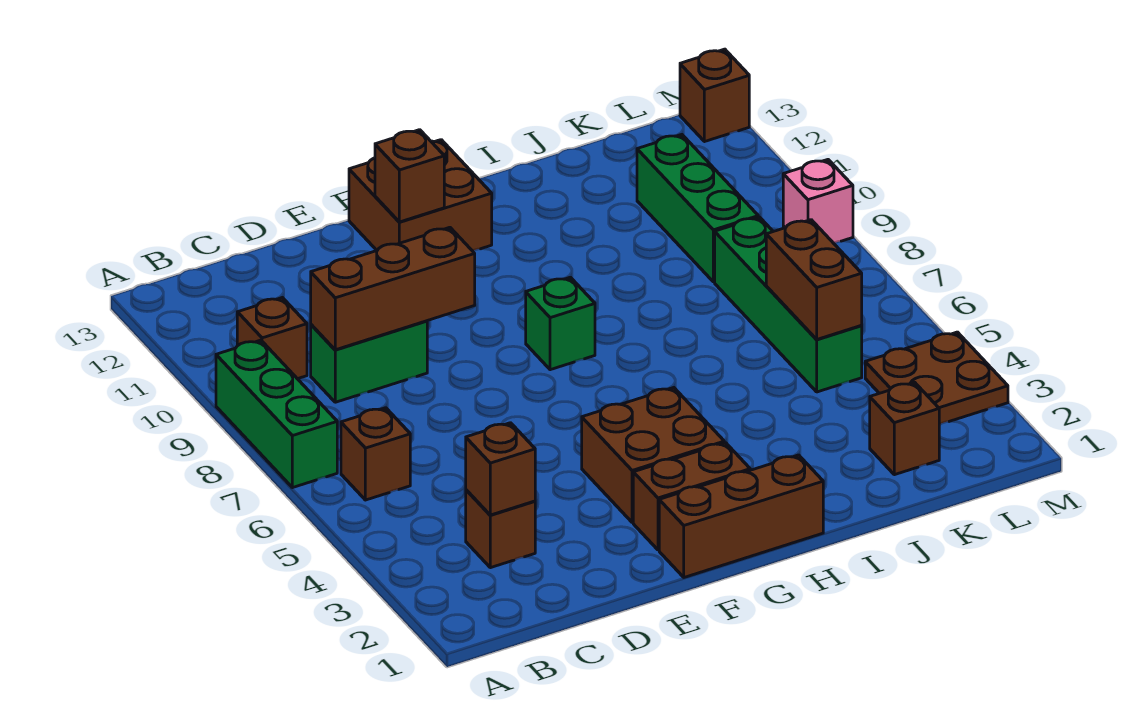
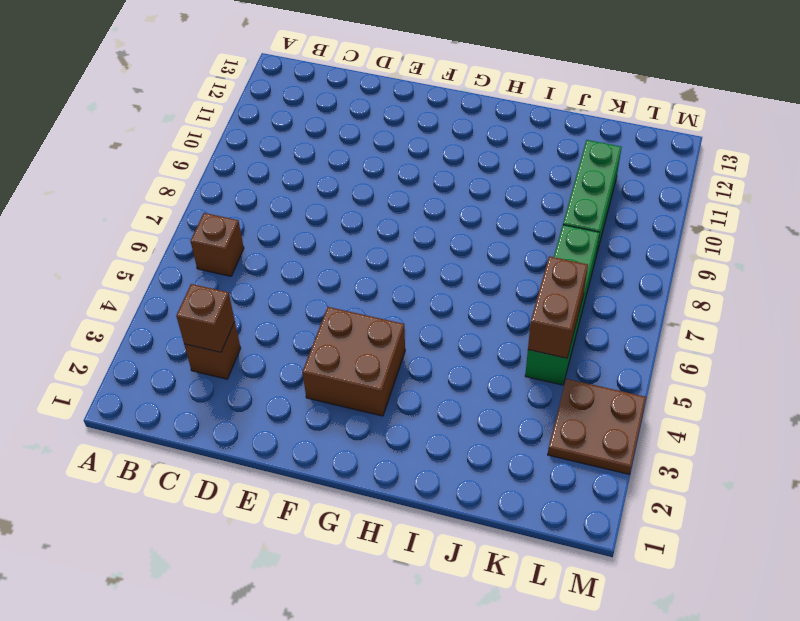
none -> green brick A7:A9 level 1
none -> brown brick B10 level 1
none -> green brick C9:D9 level 1

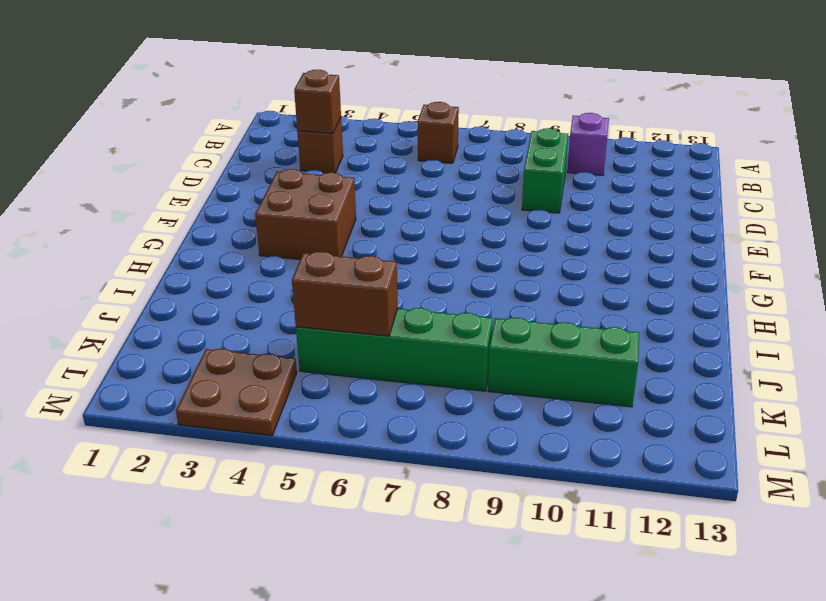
purple brick B10 level 1 -> brown brick B10 level 1
none -> green brick A7:A9 level 1
none -> brown brick F1:H1 level 1
none -> brown brick F2:G2 level 1

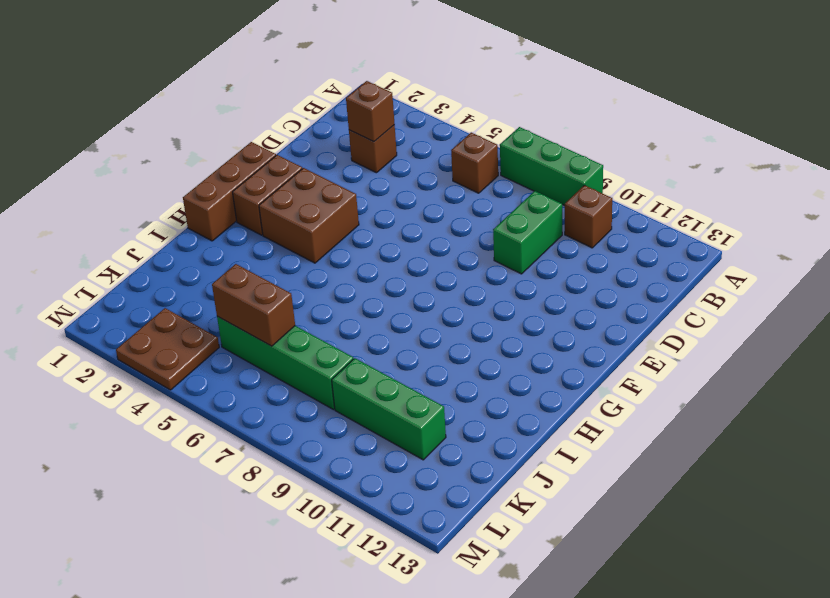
none -> brown brick F12:G13 level 1
none -> green brick G8 level 1
none -> brown brick K2 level 1

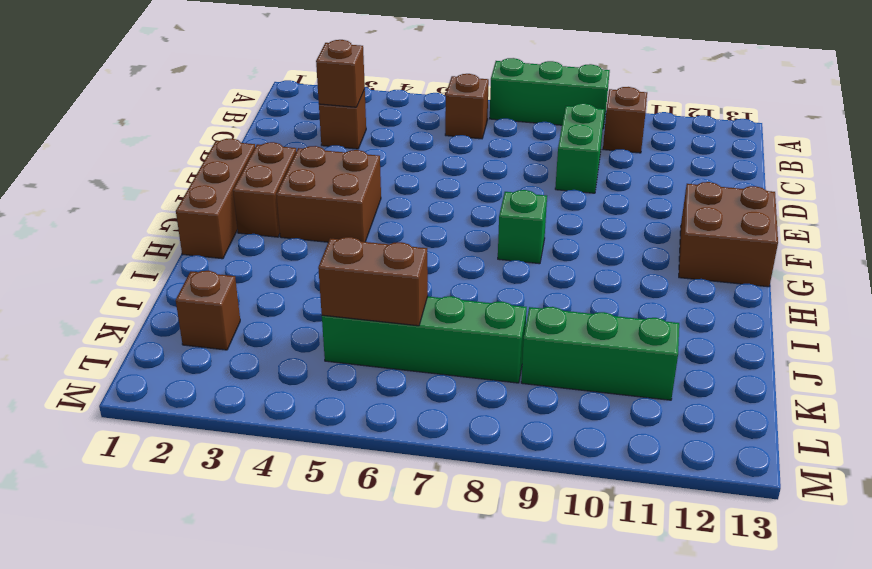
none -> brown plate L3:M4 level 1
none -> pink brick M9 level 1
none -> brown brick M13 level 1

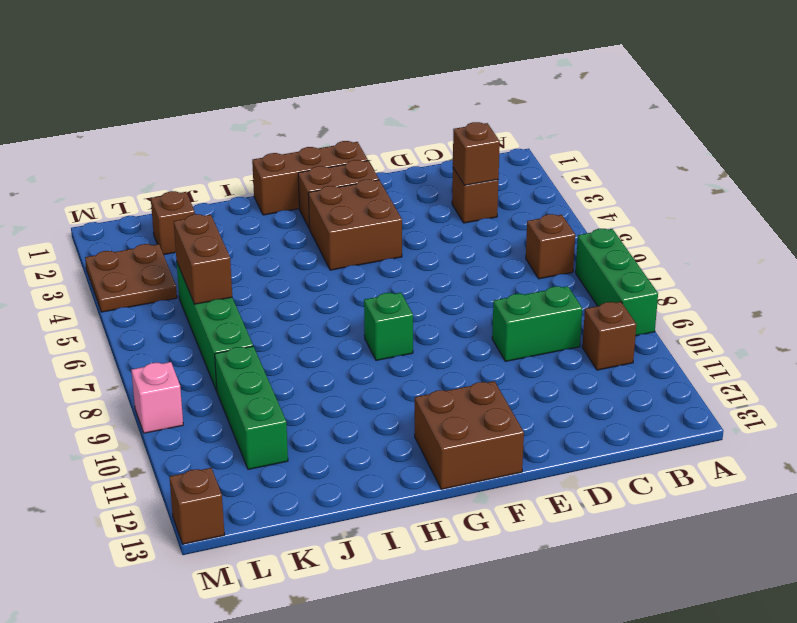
none -> brown brick C9:E9 level 2
none -> brown brick F12 level 2

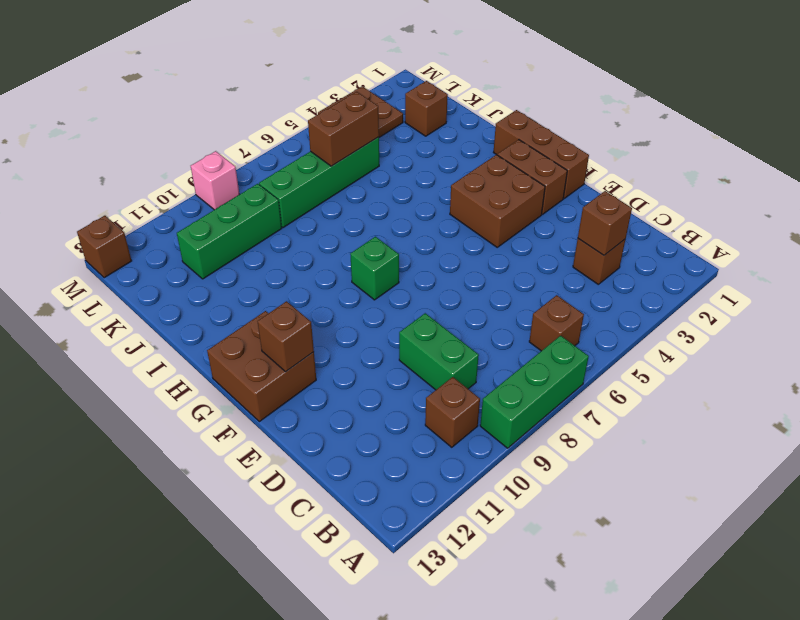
none -> brown brick C9:E9 level 2

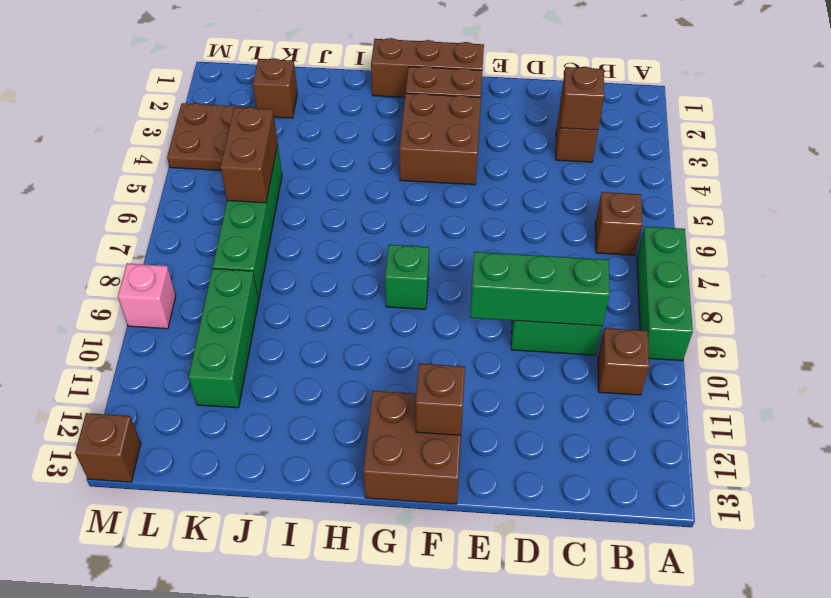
green brick C9:E9 level 2 -> brown brick C9:E9 level 2

